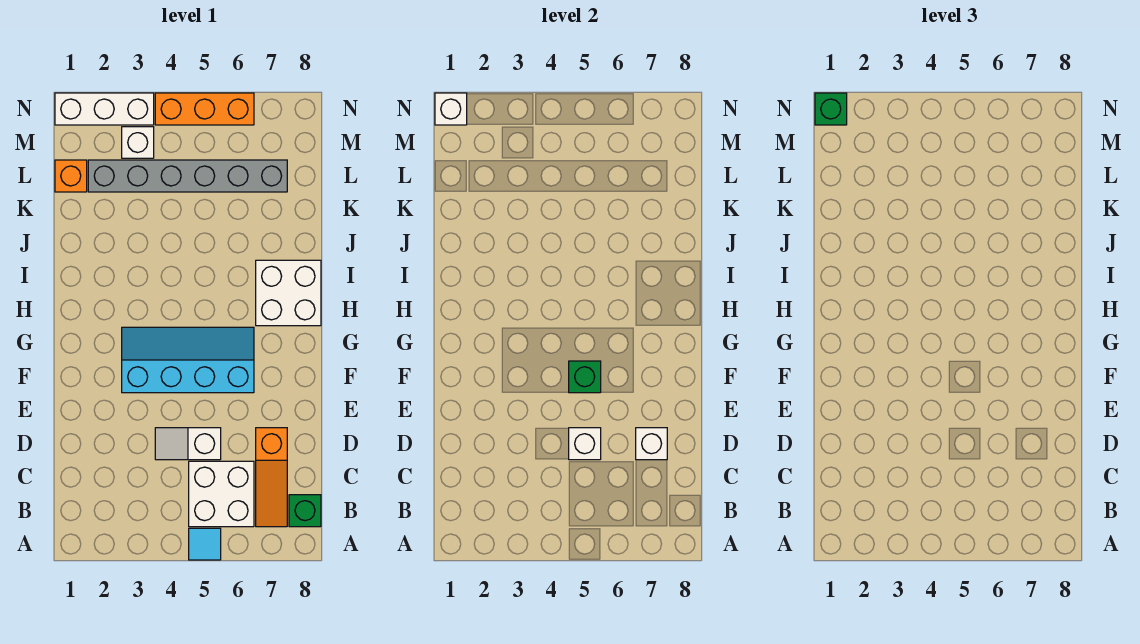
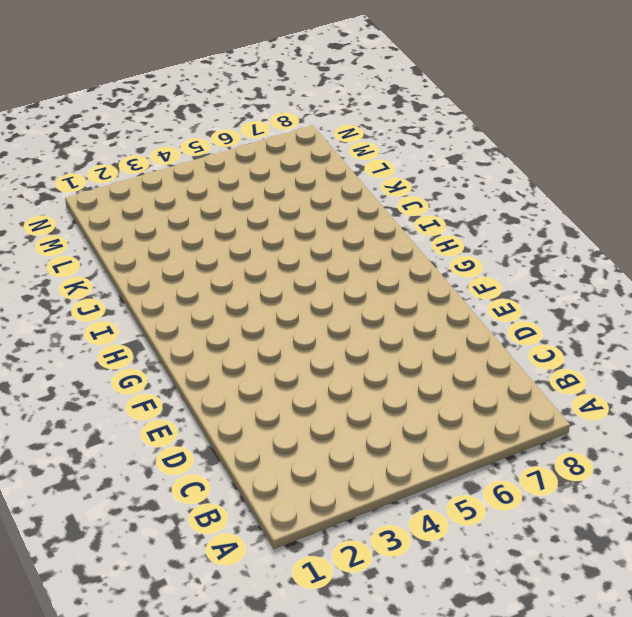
none -> cyan tile A5 level 1
none -> white brick B5:C6 level 1
none -> orange slope B7:D7 level 1 top D

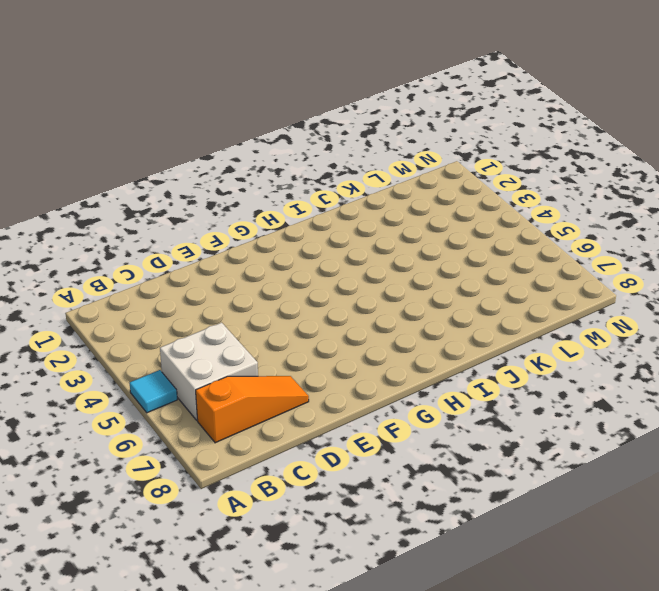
orange slope B7:D7 level 1 top B -> orange slope B7:D7 level 1 top D
none -> green brick B8 level 1
none -> white slope D4:D5 level 1 top 5
none -> cyan slope F3:G6 level 1 top F

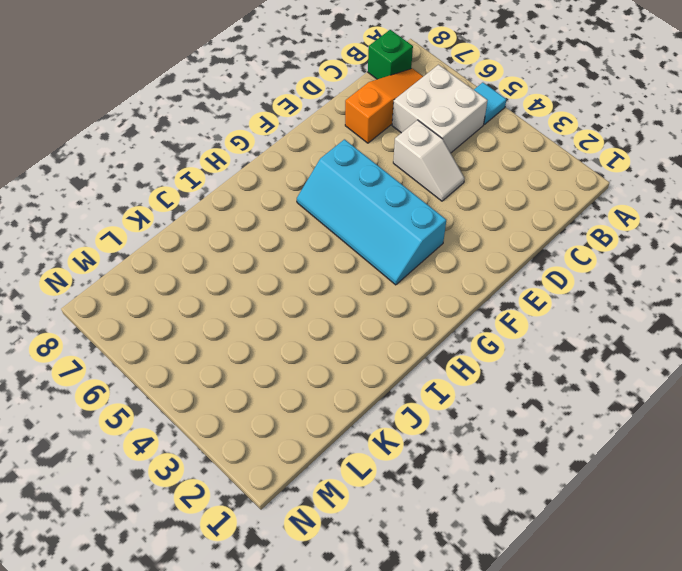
none -> white brick H7:I8 level 1
none -> orange brick L1 level 1
none -> grey brick L2:L7 level 1

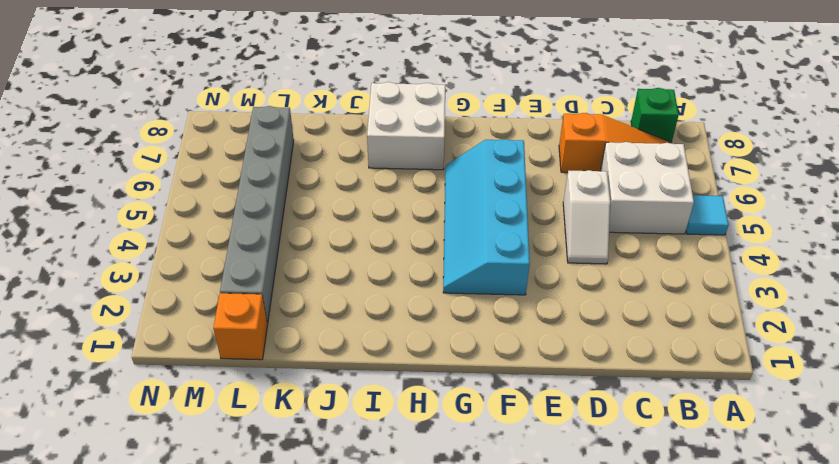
none -> white brick M3 level 1
none -> white brick N1:N3 level 1
none -> orange brick N4:N6 level 1

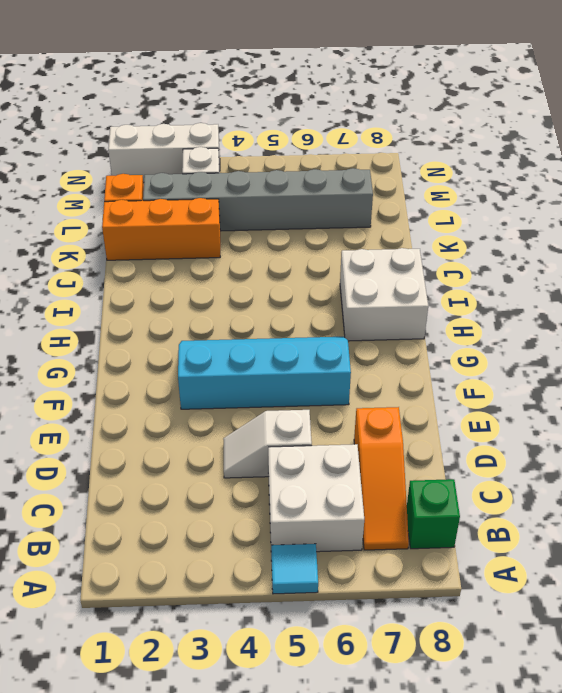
orange brick K1:K3 level 1 -> orange brick N4:N6 level 1
none -> white brick D5 level 2
none -> white brick D7 level 2
none -> green brick F5 level 2

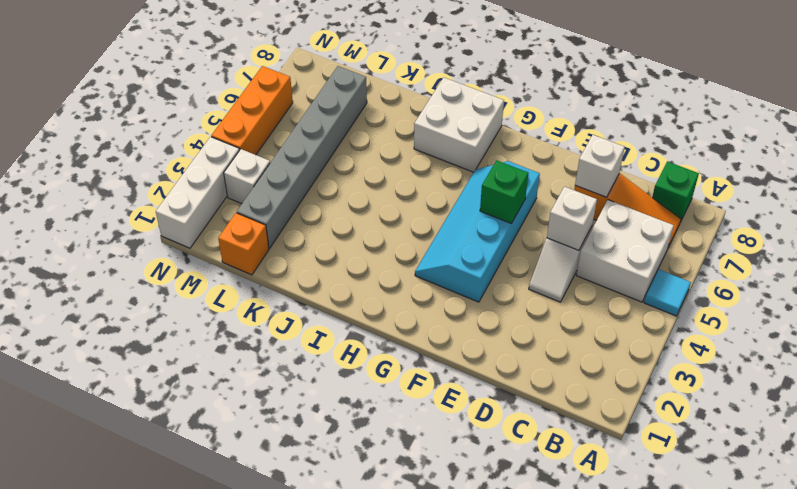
none -> white brick N1 level 2
none -> green brick N1 level 3

